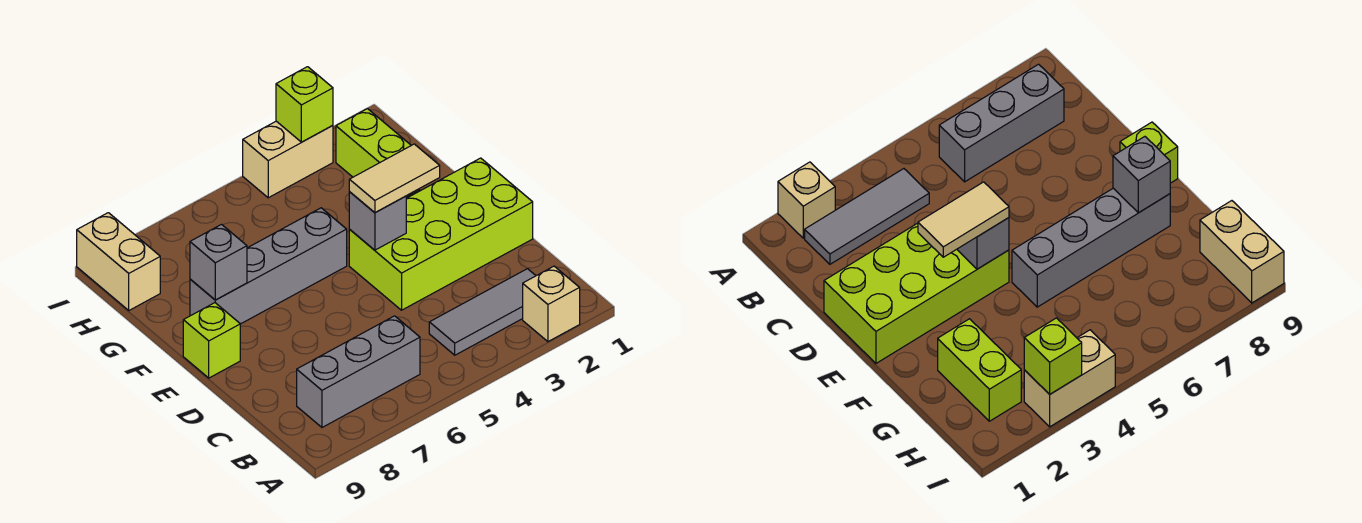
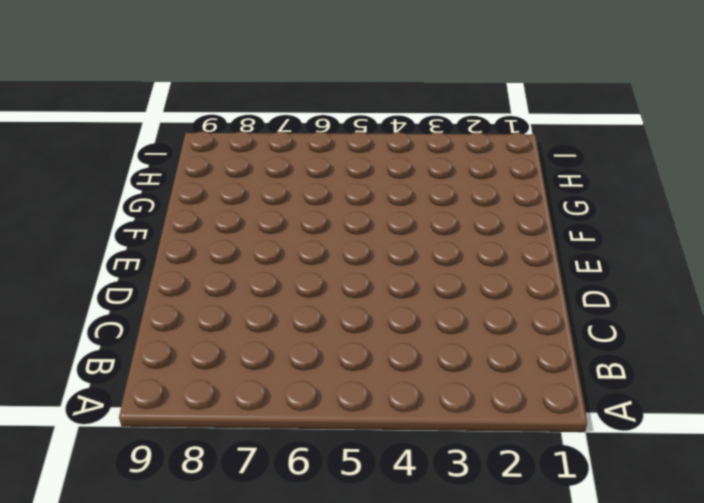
none -> tan brick A2 level 1
none -> grey tile B2:B4 level 1
none -> grey brick B6:B8 level 1

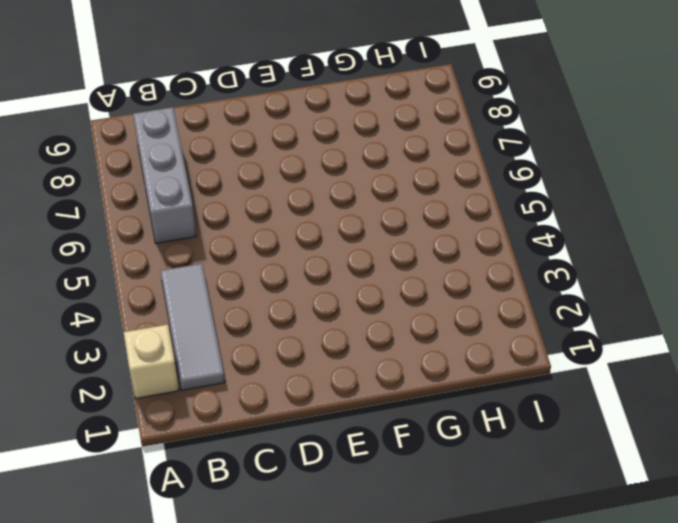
none -> lime brick D1:E4 level 1
none -> lime brick E9 level 1
none -> grey brick F5:F8 level 1

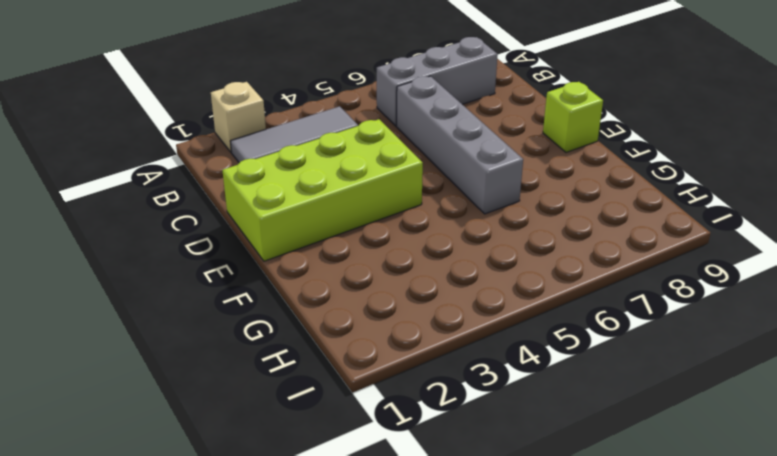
grey brick C6:F6 level 1 -> grey brick F5:F8 level 1
none -> lime brick G2:H2 level 1
none -> tan brick H9:I9 level 1
none -> tan brick I3:I4 level 1

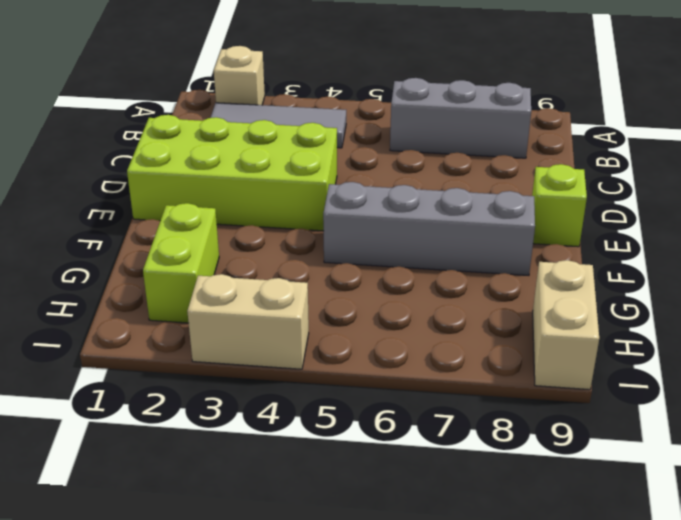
none -> grey brick E4 level 2
none -> grey brick F8 level 2
none -> lime brick I3 level 2

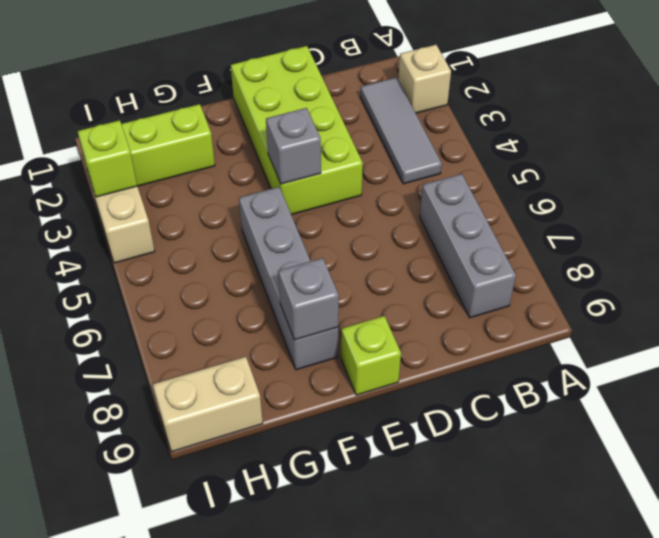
none -> tan tile E3:E4 level 3

